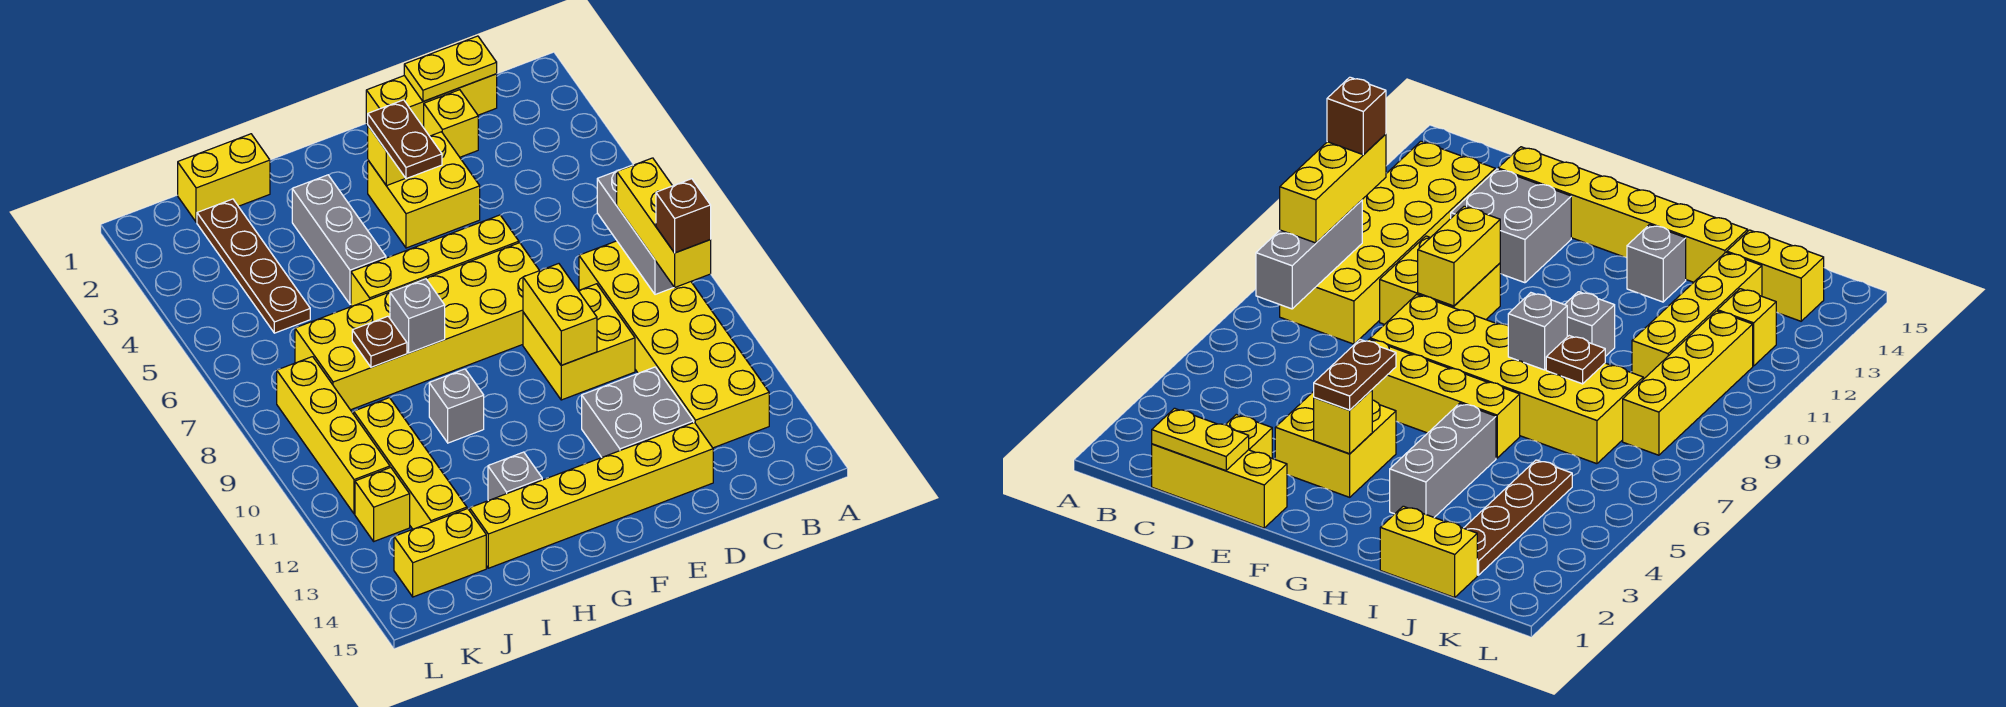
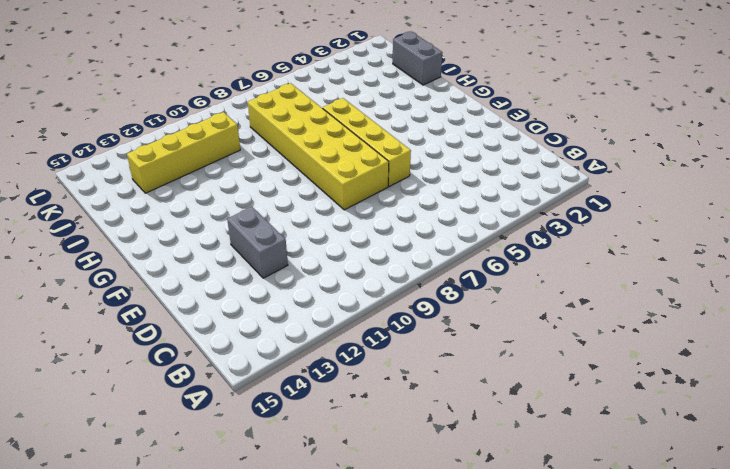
grey brick D12:E12 level 1 -> grey brick D12:E13 level 1
grey brick I1:J1 level 1 -> yellow brick I1:J1 level 1
none -> yellow brick B8:C13 level 1
none -> yellow brick C1:E1 level 1
none -> yellow brick D2 level 1

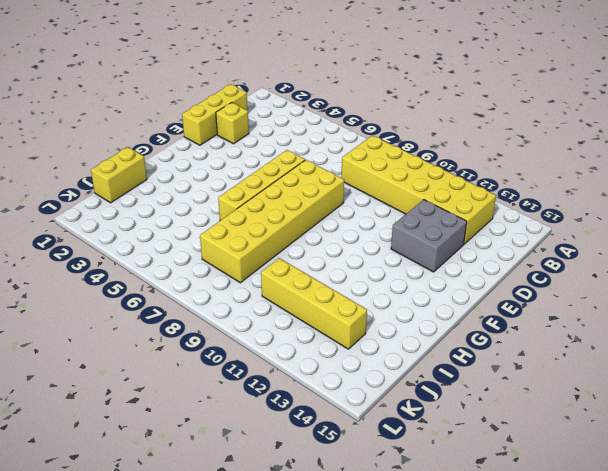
none -> yellow brick D9:E10 level 1
none -> yellow brick D14:I14 level 1
none -> yellow brick E3:F4 level 1

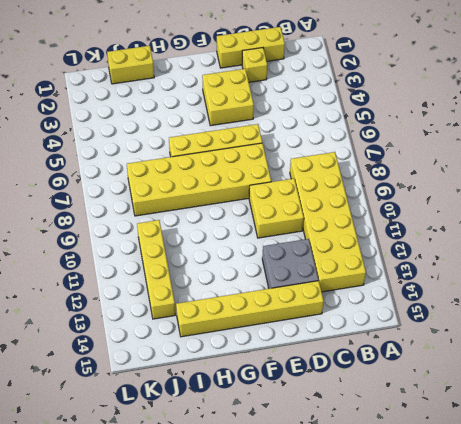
none -> grey brick H3:H5 level 1
none -> grey brick H10 level 1
none -> grey brick H13 level 1

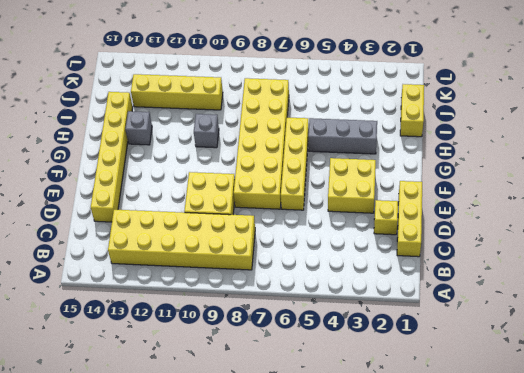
none -> grey brick D12:E13 level 1
none -> brown plate J2:J5 level 1
none -> yellow brick J14:K14 level 1

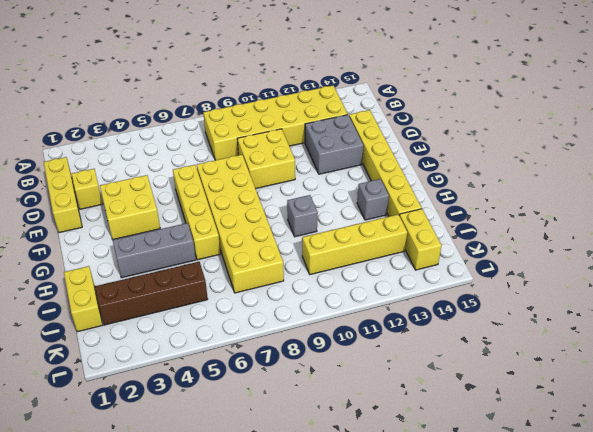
brown brick J2:J5 level 1 -> brown plate J2:J5 level 1
none -> yellow brick K8:K11 level 1
none -> yellow brick K12 level 1
none -> grey brick B7:B9 level 2

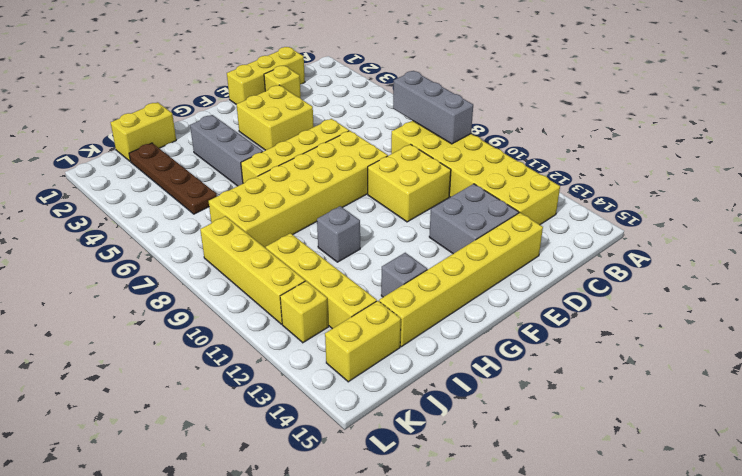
none -> yellow plate C1:D1 level 2
none -> yellow brick E9:E10 level 2
none -> yellow brick F3 level 2

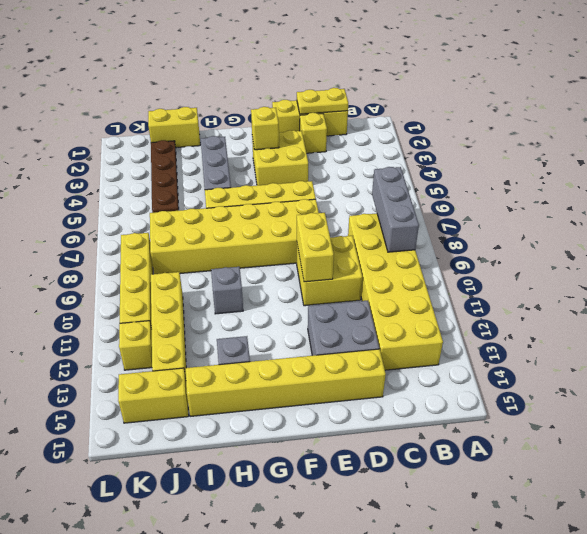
none -> grey brick H8 level 2
none -> brown plate I8 level 2
none -> yellow brick B8:B10 level 3

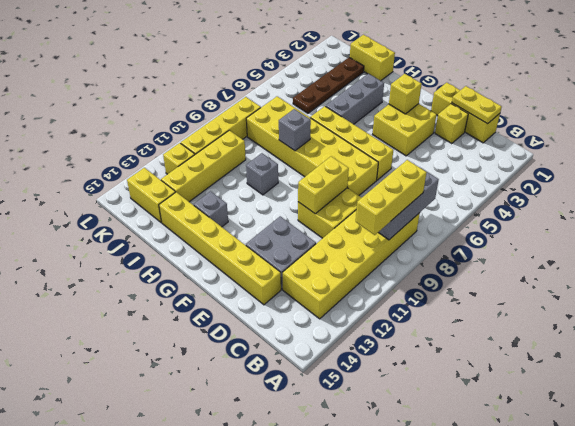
none -> brown plate I8 level 2
none -> brown plate F3:F4 level 3
none -> brown brick B10 level 4

